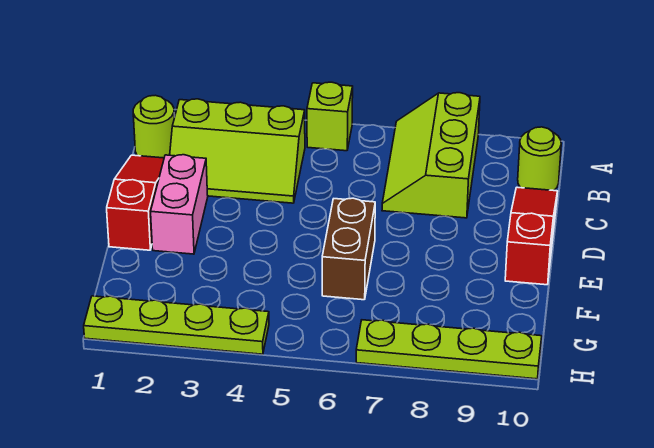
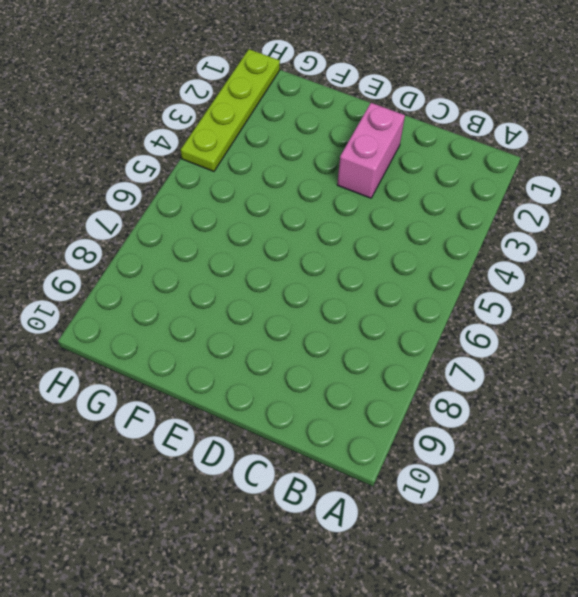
pink brick D2:D3 level 1 -> pink brick D2:E2 level 1
none -> lime brick A5 level 1
none -> lime slope A7:C8 level 1 top 8

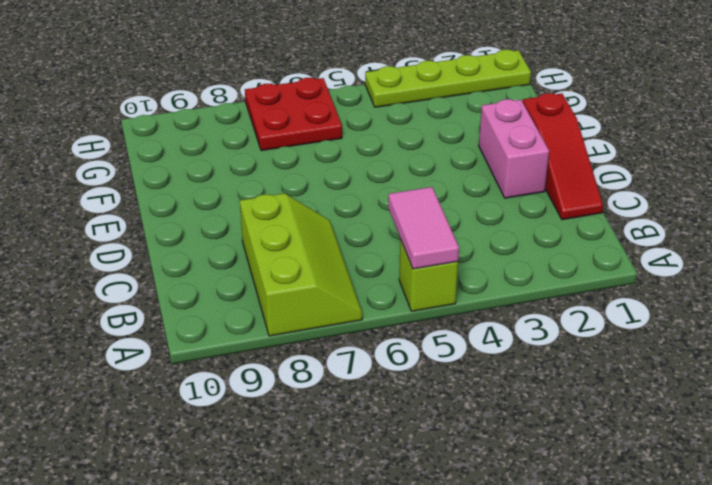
pink tile A5:B5 level 2 -> none
red plate G6:H7 level 1 -> lime plate H7:H10 level 1
none -> lime round brick B1 level 1
none -> lime slope B2:C4 level 1 top B

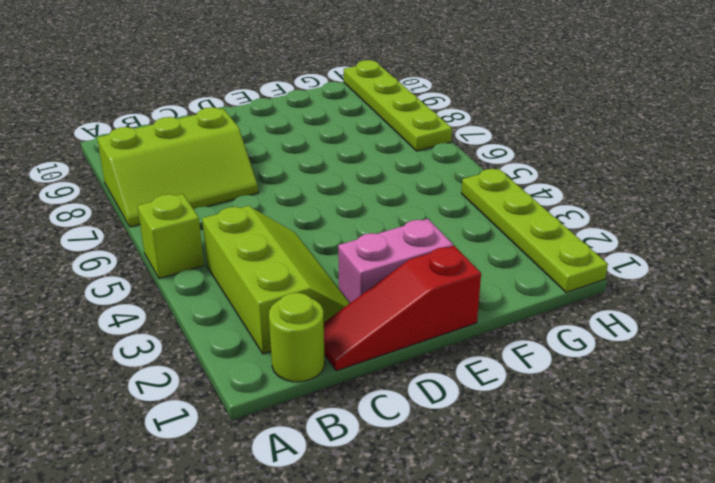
none -> lime round brick B10 level 1
none -> red slope C10:E10 level 1 top E

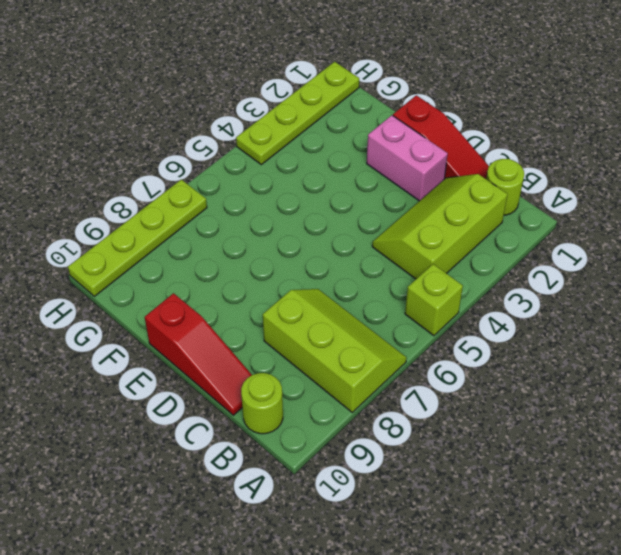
none -> brown brick E6:F6 level 1

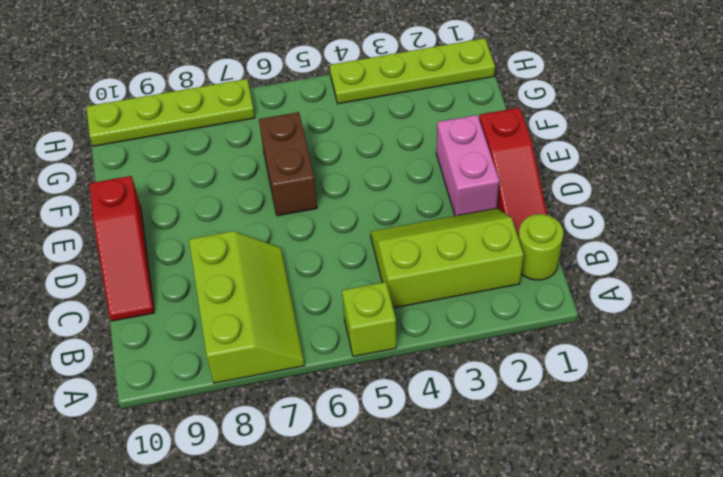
none -> lime round brick B10 level 1

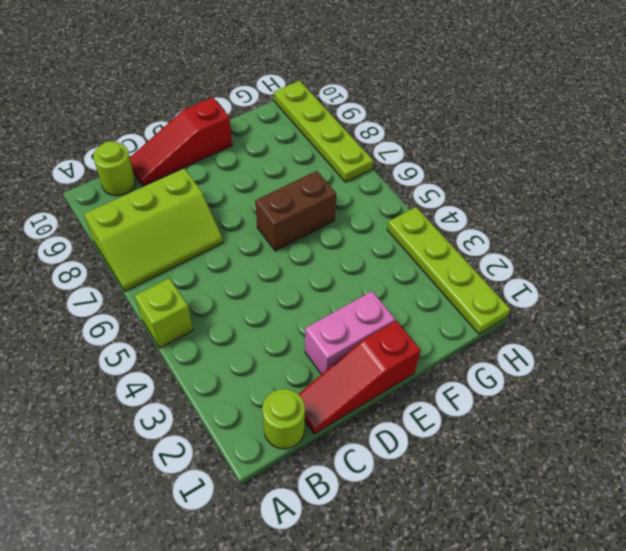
none -> lime slope B2:C4 level 1 top B

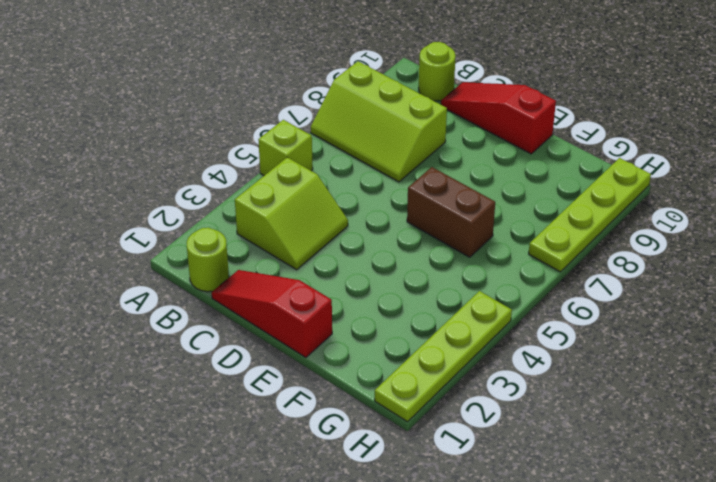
lime slope B3:C4 level 1 top B -> lime slope B2:C4 level 1 top B
none -> pink brick D2:E2 level 1

